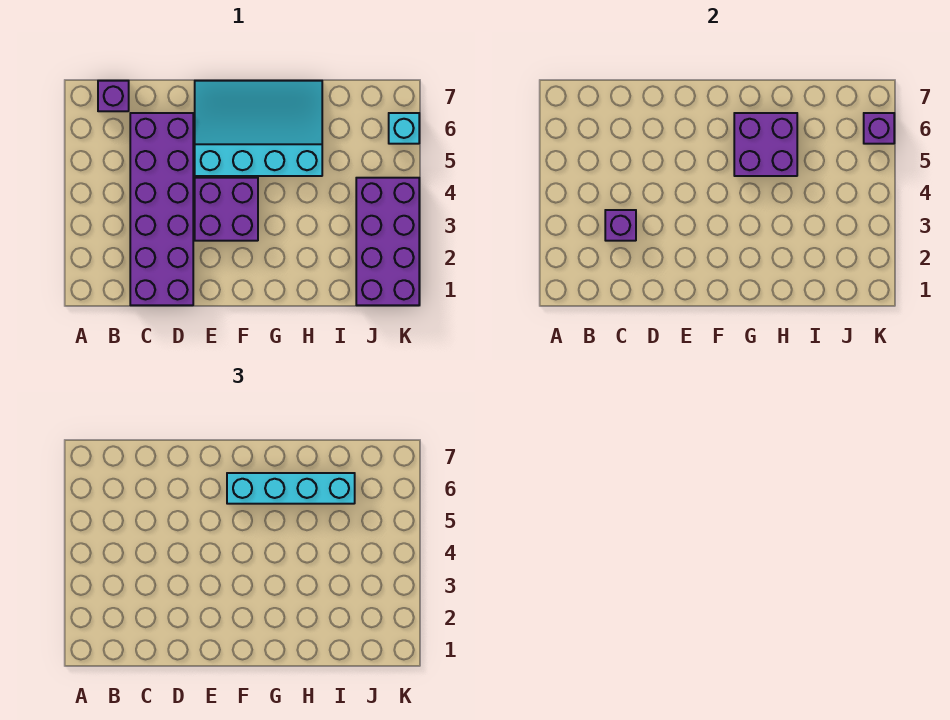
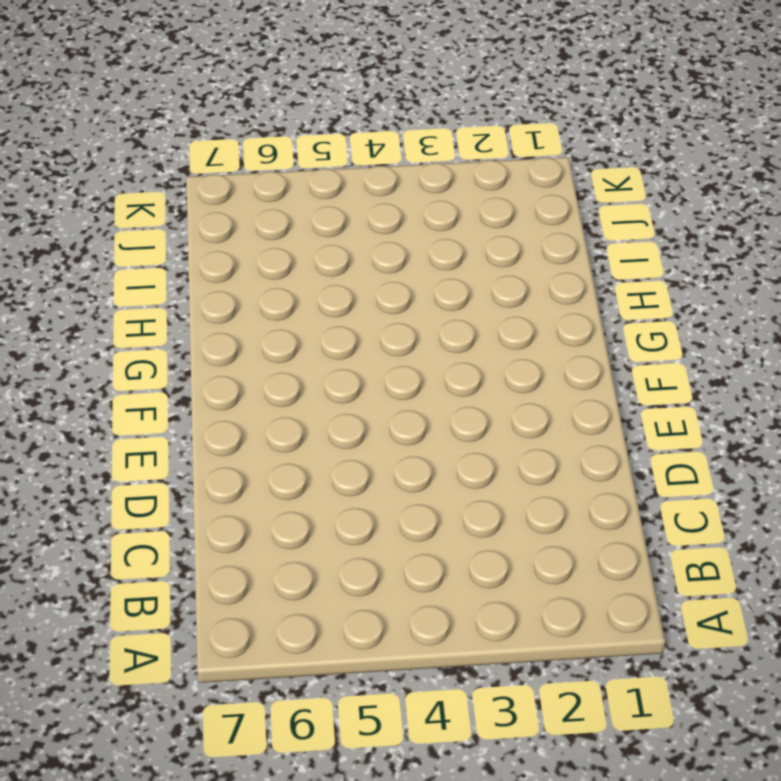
none -> purple brick B7 level 1
none -> purple brick C1:D6 level 1

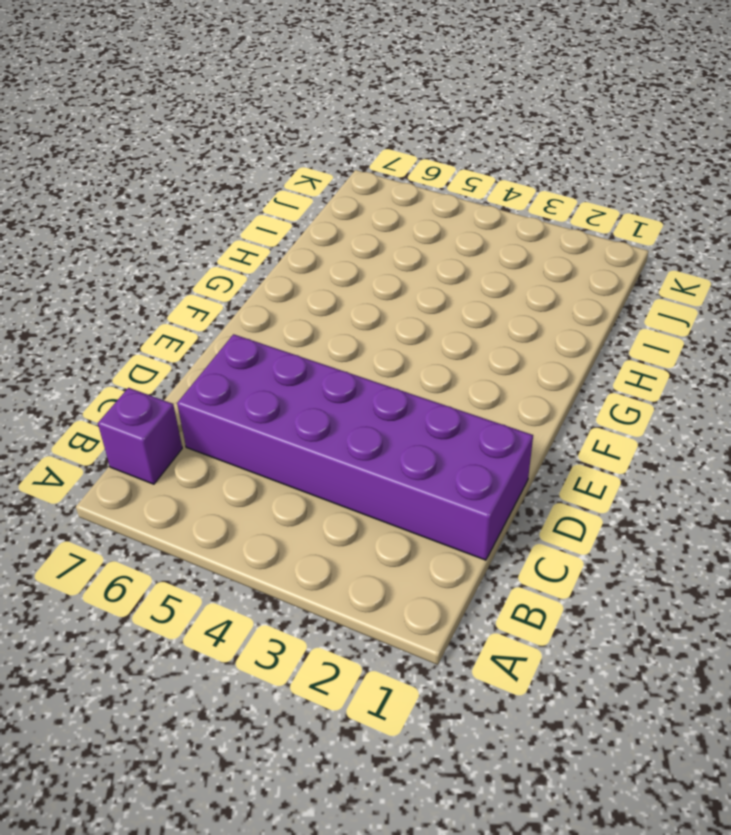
none -> purple brick E3:F4 level 1
none -> cyan slope E5:H7 level 1 top 5

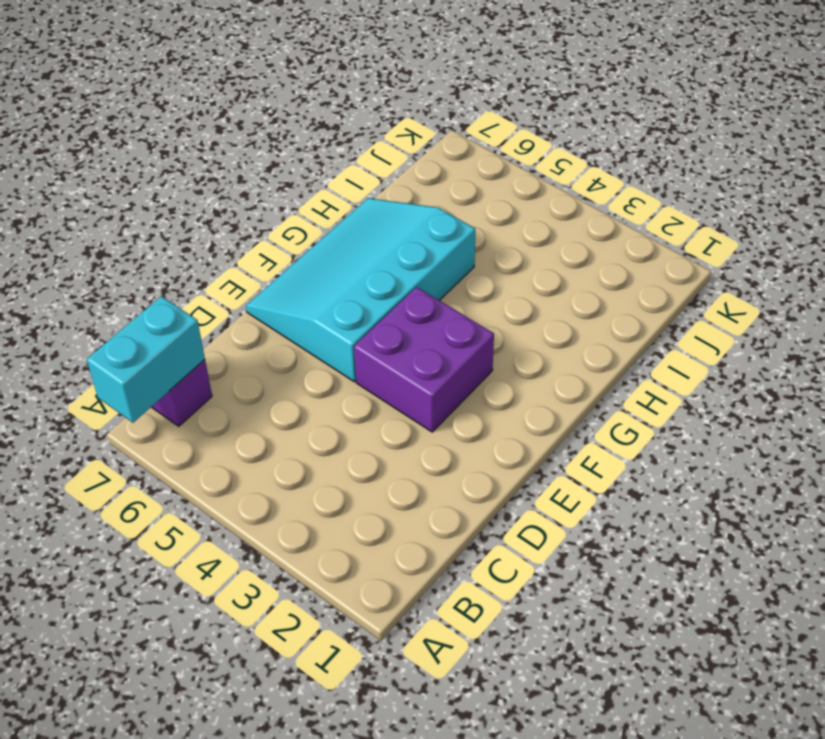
cyan brick A7:B7 level 2 -> none
none -> purple brick C1:D6 level 1
none -> purple brick J1:K4 level 1

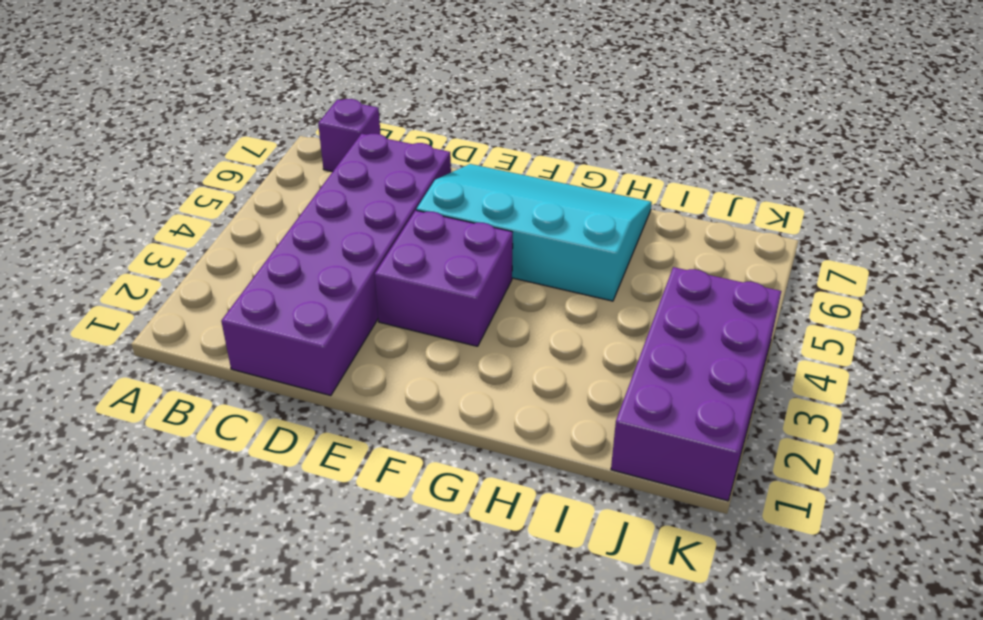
none -> cyan brick K6 level 1
none -> purple brick C3 level 2

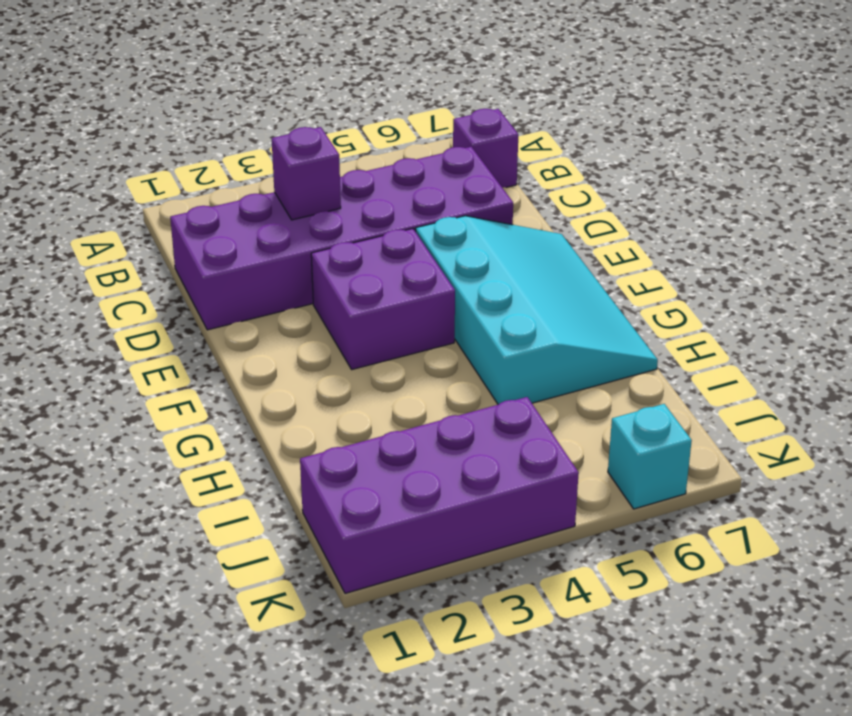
none -> purple brick G5:H6 level 2
none -> purple brick K6 level 2

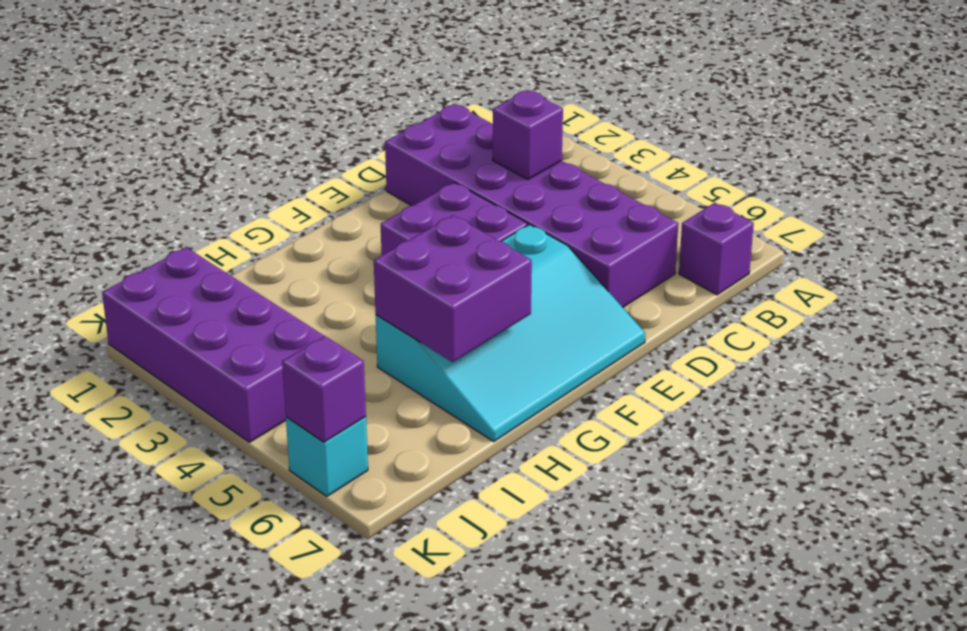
none -> cyan brick F6:I6 level 3

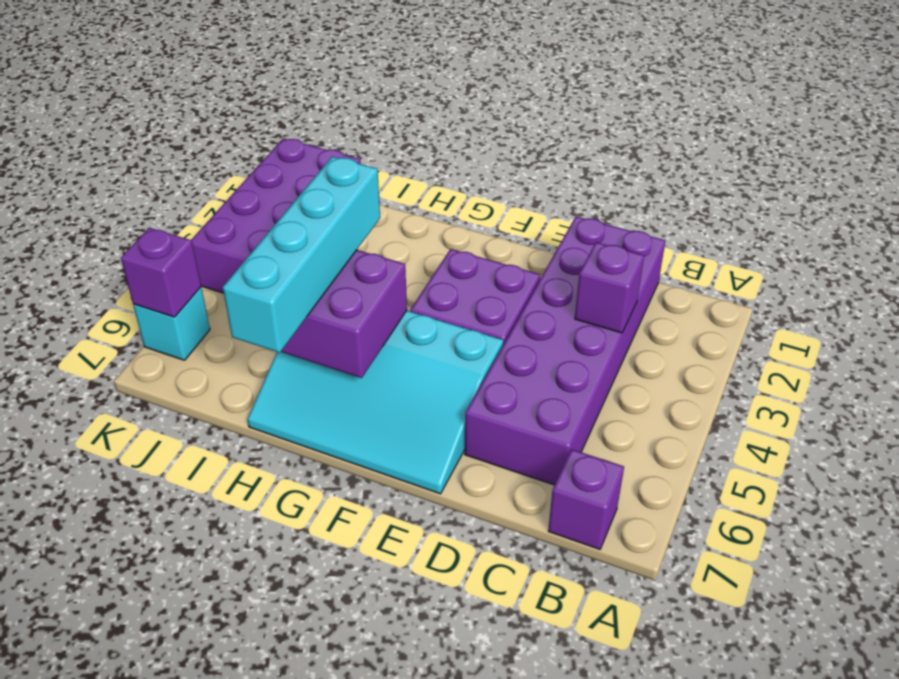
cyan brick H4:H7 level 3 -> cyan brick F6:I6 level 3

